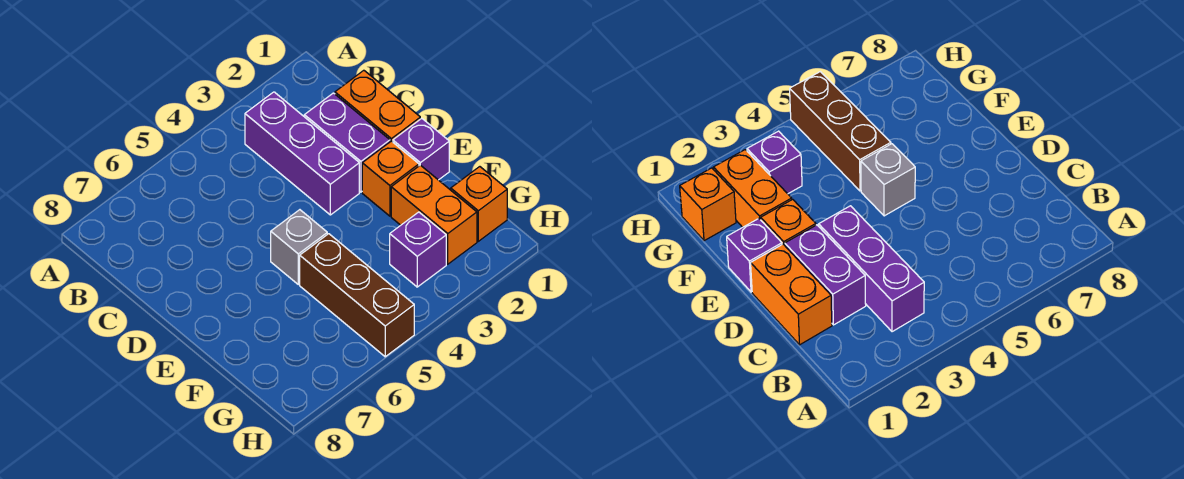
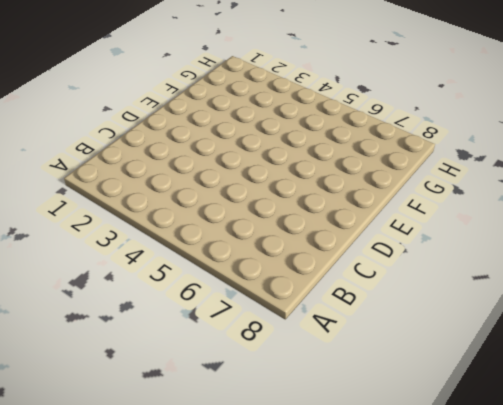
none -> purple brick B3:D3 level 1
none -> orange brick C1:D1 level 1

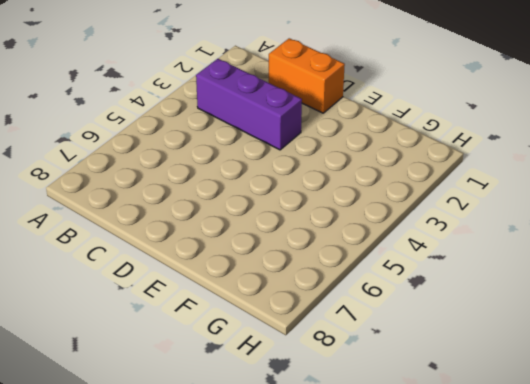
none -> purple brick C2:D2 level 1
none -> purple brick E1 level 1

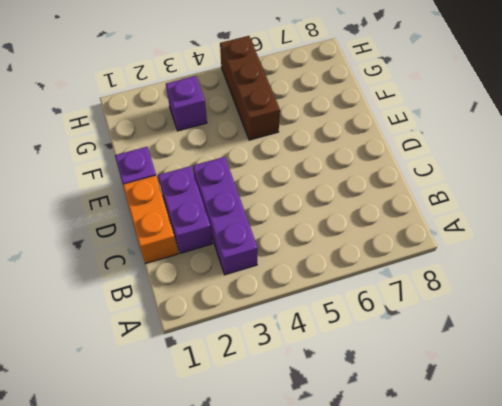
none -> orange brick E2 level 1
none -> grey brick E5 level 1

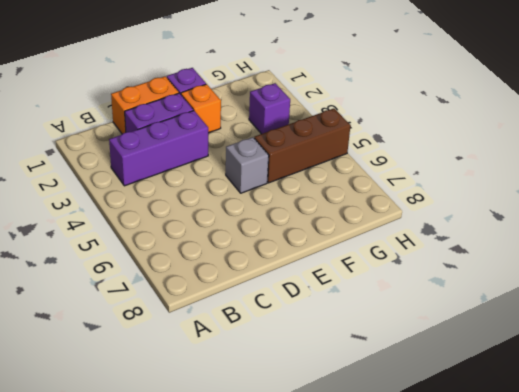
none -> orange brick F2:G2 level 1
none -> orange brick G1 level 1

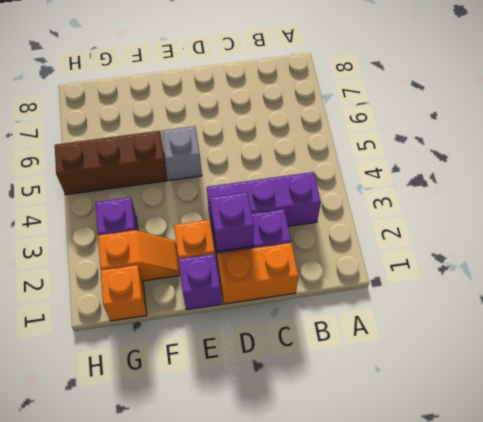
purple brick D2 level 2 -> none
orange slope F2:G2 level 1 top G -> orange brick F2:G2 level 1

